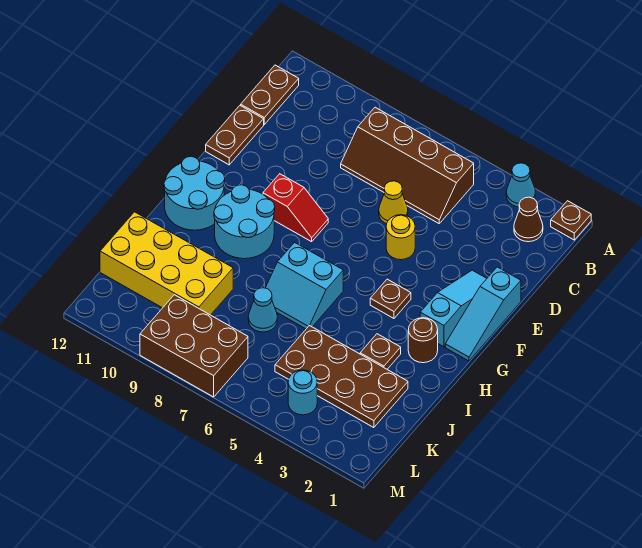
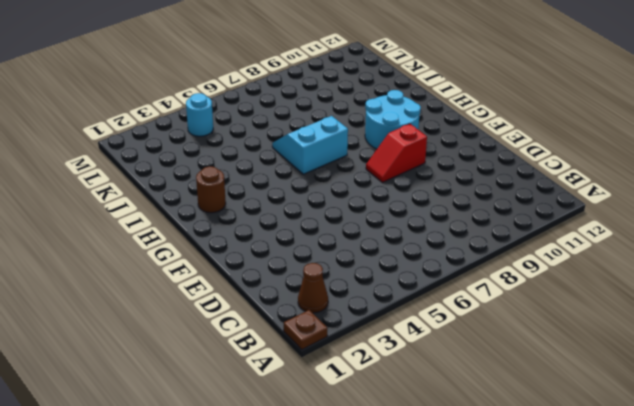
none -> cyan cone A3 level 1
none -> brown slope B5:C8 level 1 top B
none -> brown plate B12:C12 level 1

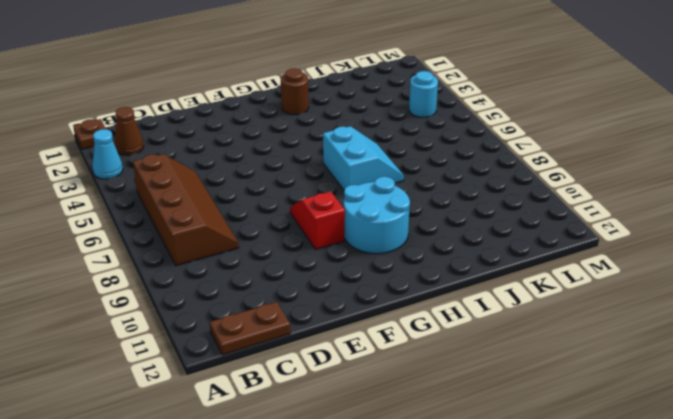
none -> yellow cone D6 level 1
none -> brown plate D12:E12 level 1
none -> cyan slope E1:G1 level 1 top E

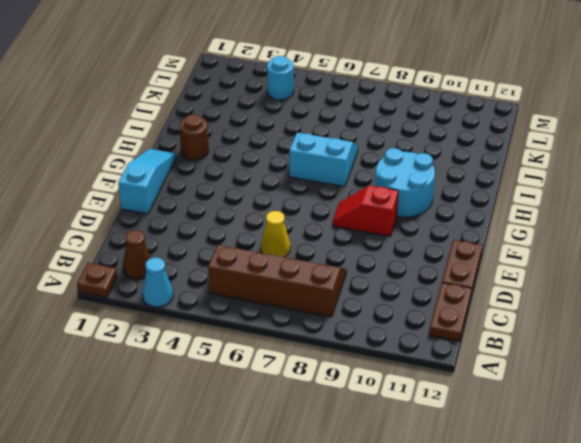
none -> cyan slope E2:G2 level 1 top G
none -> yellow round brick E5 level 1
none -> brown plate G4 level 1

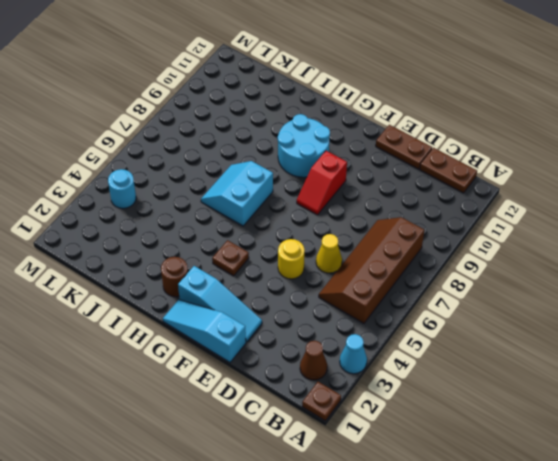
none -> cyan round brick G11:H12 level 1
none -> brown plate I3 level 1
none -> brown plate J2:K5 level 1

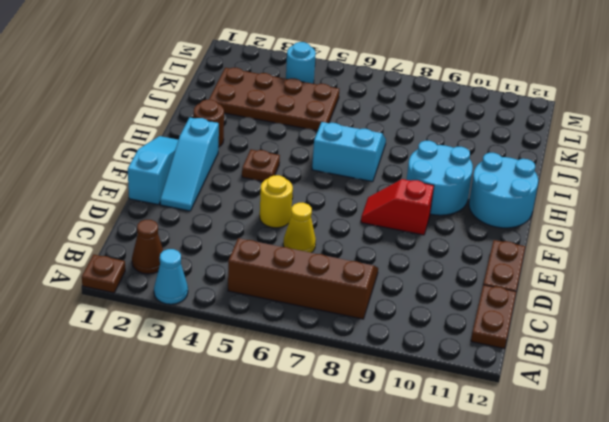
none -> brown plate I3 level 1
none -> cyan cone J7 level 1
none -> yellow brick J9:K12 level 1

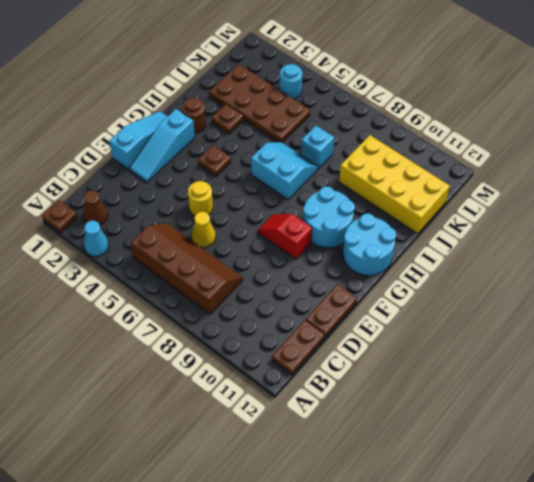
cyan brick J7 level 1 -> cyan cone J7 level 1
none -> brown brick L7:M9 level 1

